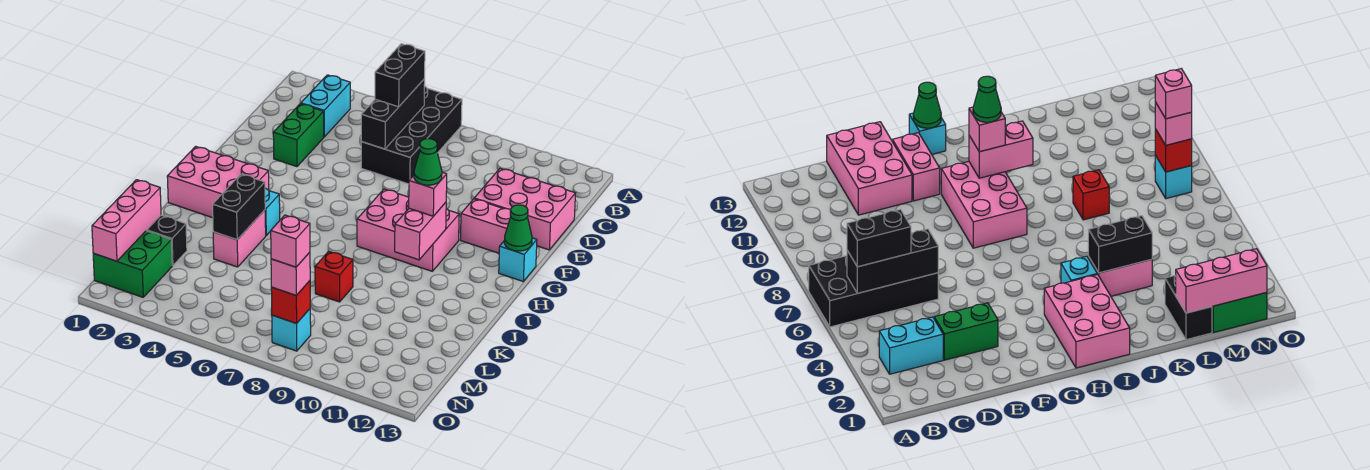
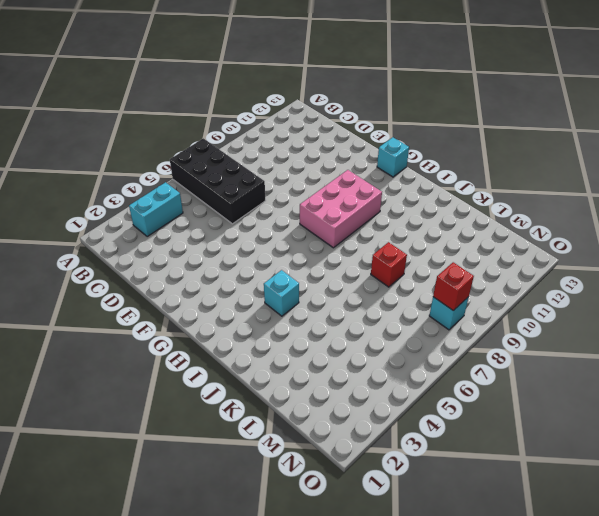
cyan brick B3:B4 level 1 -> cyan brick B3:C3 level 1
none -> green brick D3:E3 level 1
none -> pink brick D11:E13 level 1
none -> pink brick F11:F12 level 1

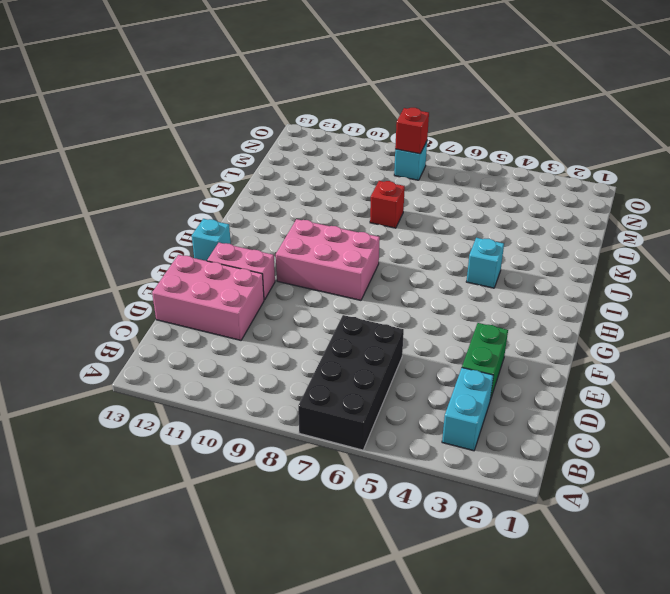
none -> pink brick H1:I3 level 1
none -> pink brick J4:K4 level 1
none -> black brick L1:L2 level 1

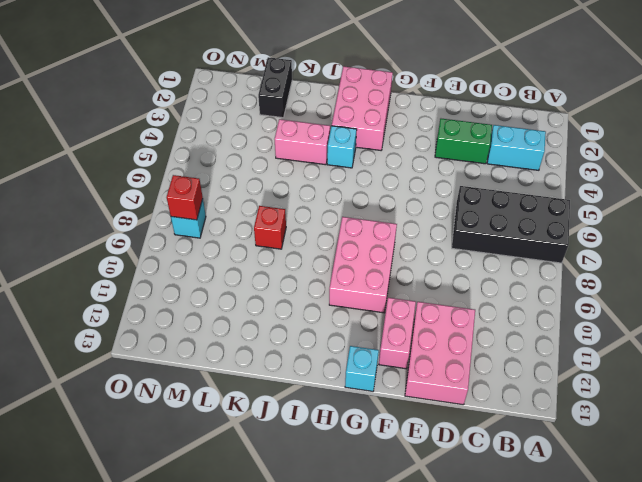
none -> green brick M1:N2 level 1
none -> black brick B6:D6 level 2
none -> green cone G13 level 2

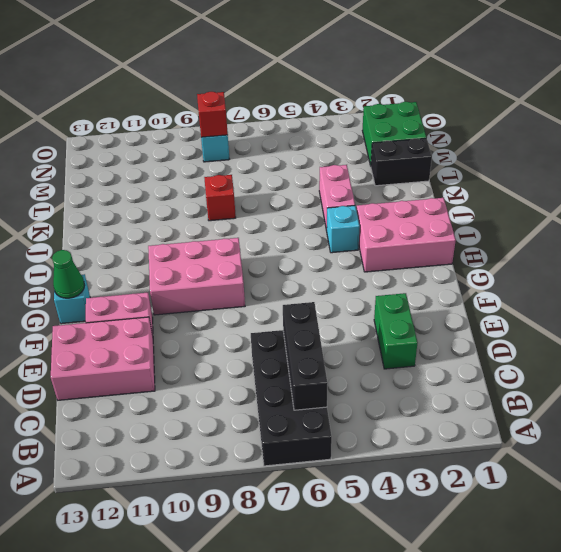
none -> cyan brick B3:C3 level 1
none -> pink brick H10:I10 level 2
none -> black brick J4:K4 level 2

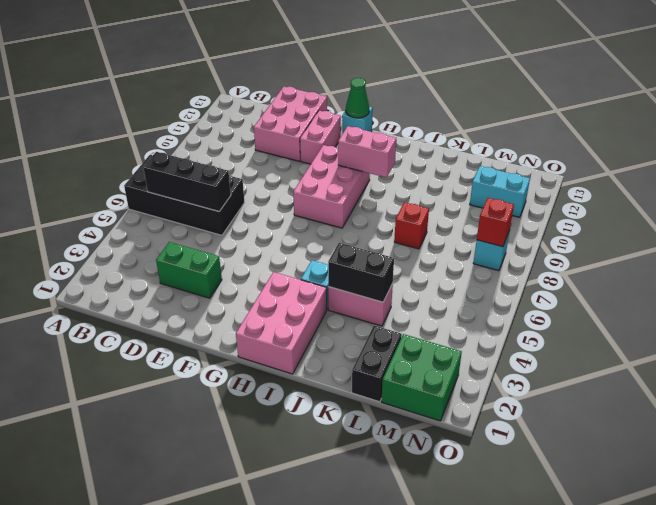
cyan brick M11:N11 level 1 -> cyan brick B3:C3 level 1
none -> pink brick L1:N1 level 2
none -> black brick B6:C6 level 3
none -> pink brick H10 level 3

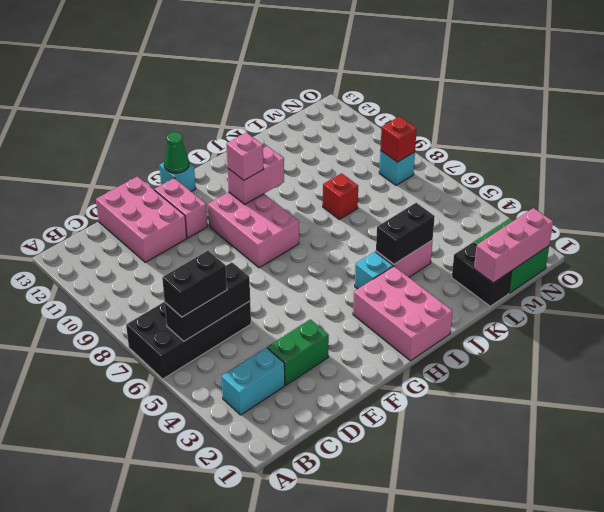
none -> pink brick N8 level 3
none -> green cone H10 level 4
none -> pink brick N8 level 4

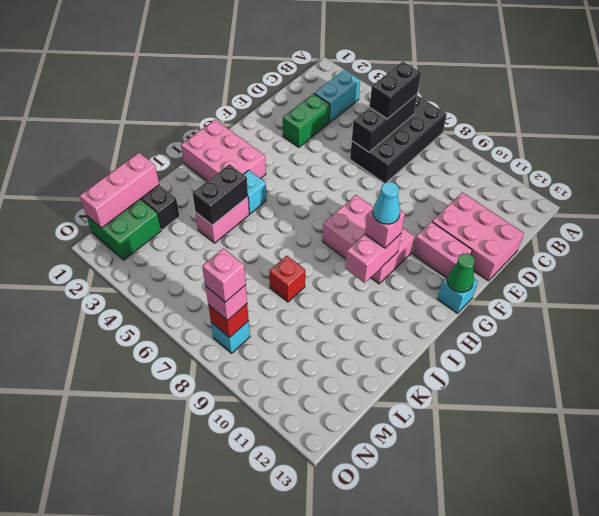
cyan cone H10 level 4 -> green cone H10 level 4

